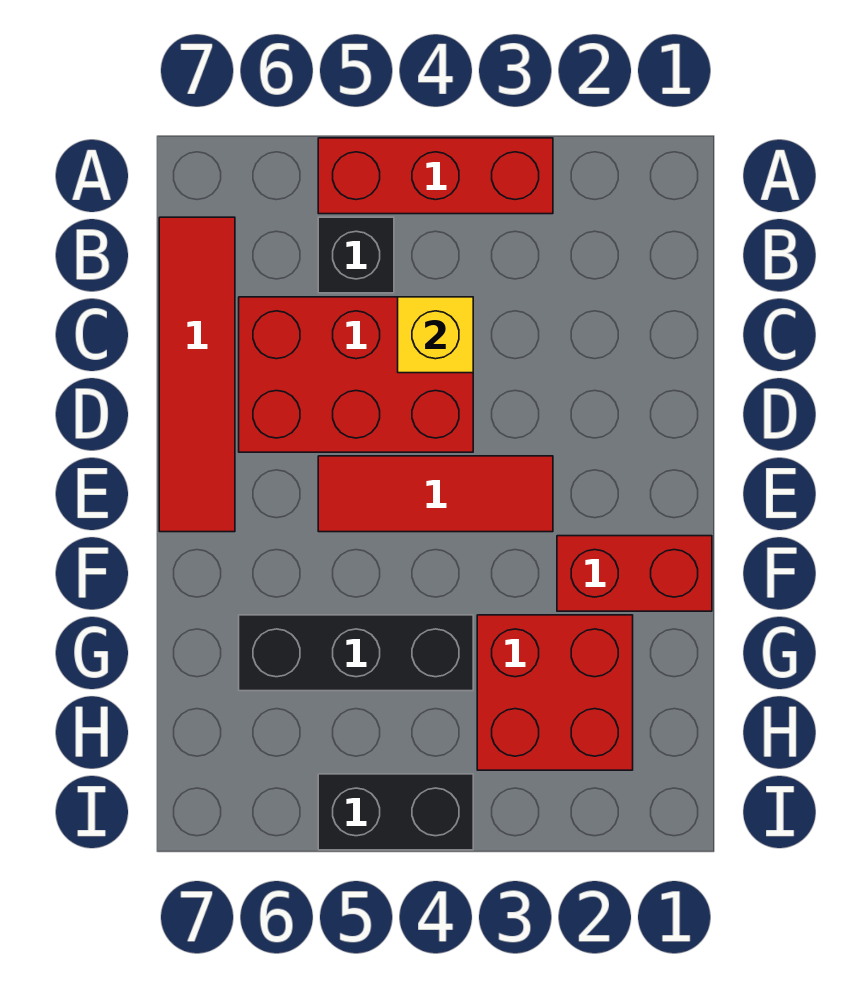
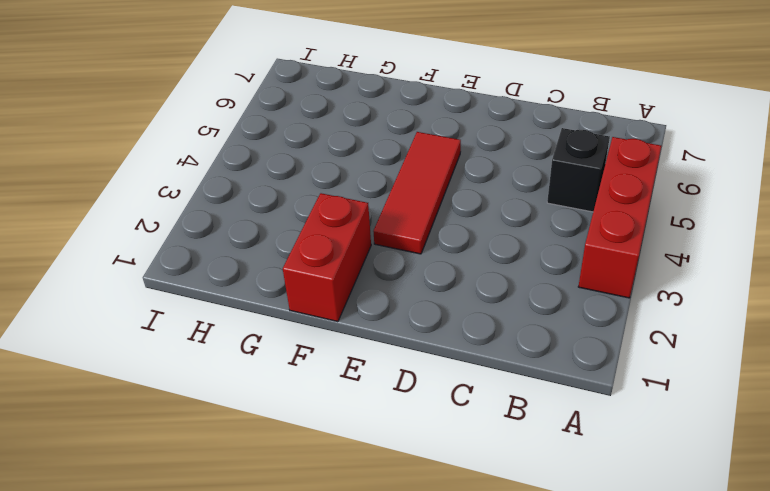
none -> red tile B7:E7 level 1
none -> red brick C4:D6 level 1

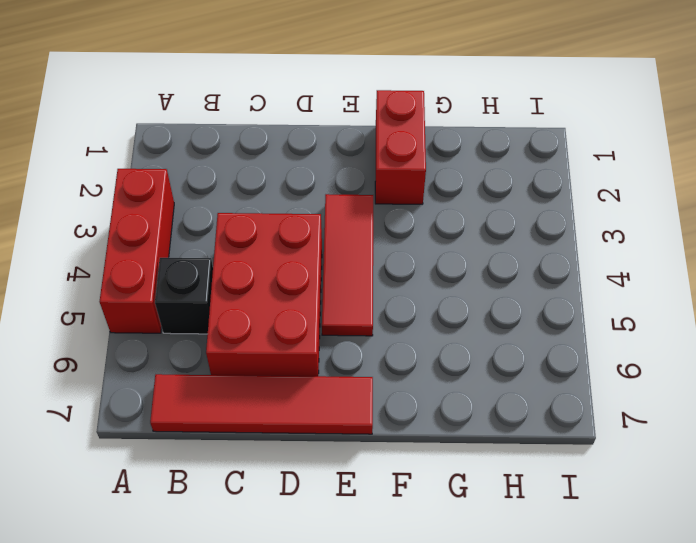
none -> red brick G2:H3 level 1
none -> black brick G4:G6 level 1

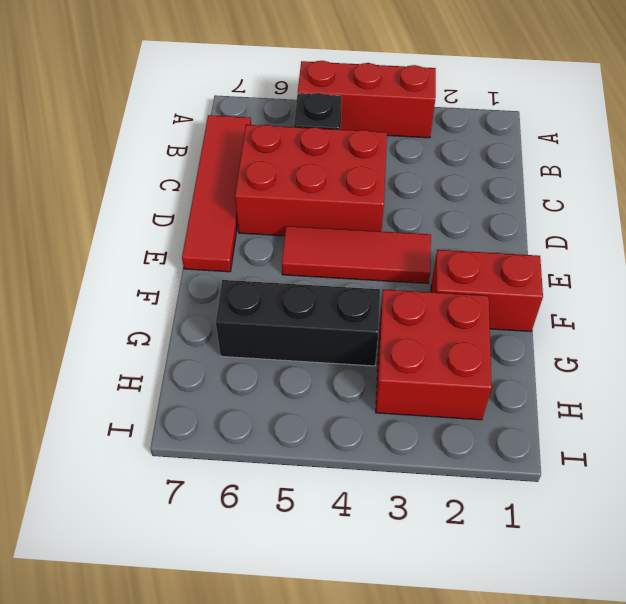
none -> black brick I4:I5 level 1
none -> yellow brick C4 level 2

